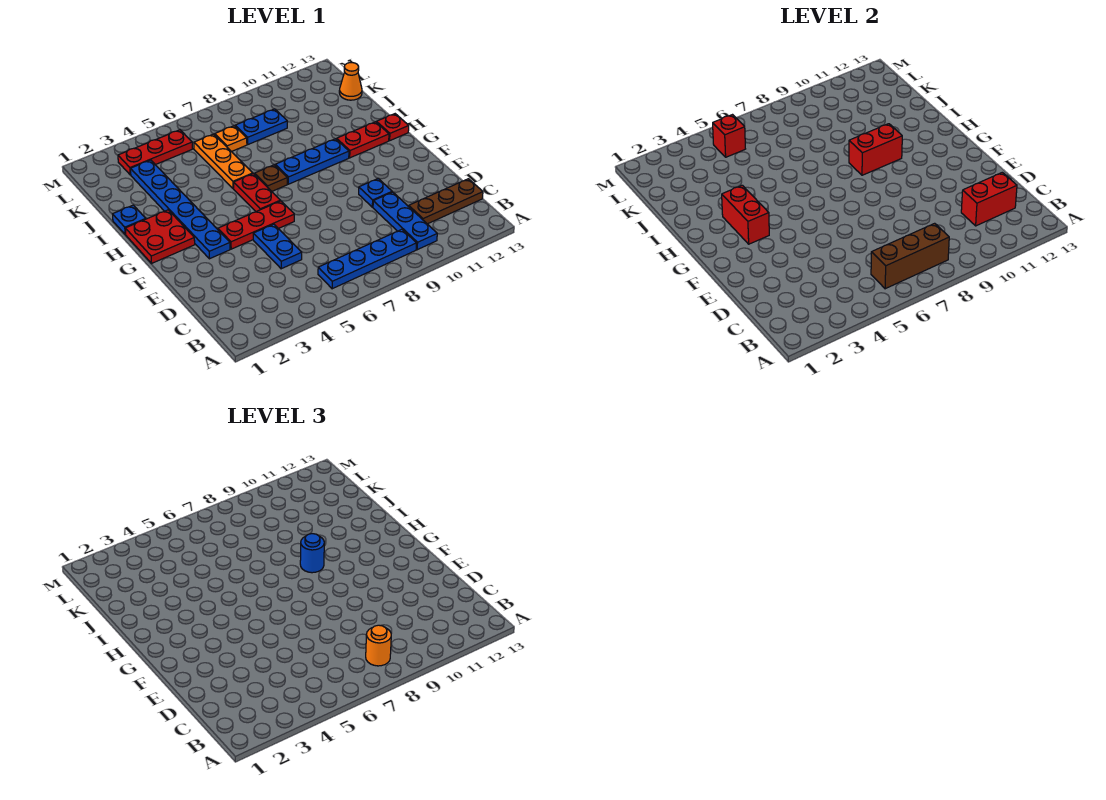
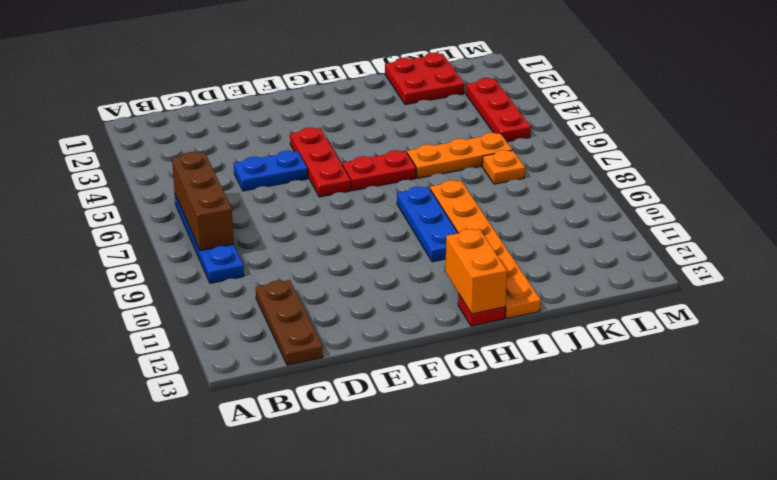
orange brick H12:H13 level 2 -> none
orange plate I8:I13 level 1 -> none
red plate J1:K2 level 1 -> red plate G1:H2 level 1
none -> blue plate B10:D10 level 1
none -> blue plate E10 level 1
none -> blue plate F3:K3 level 1

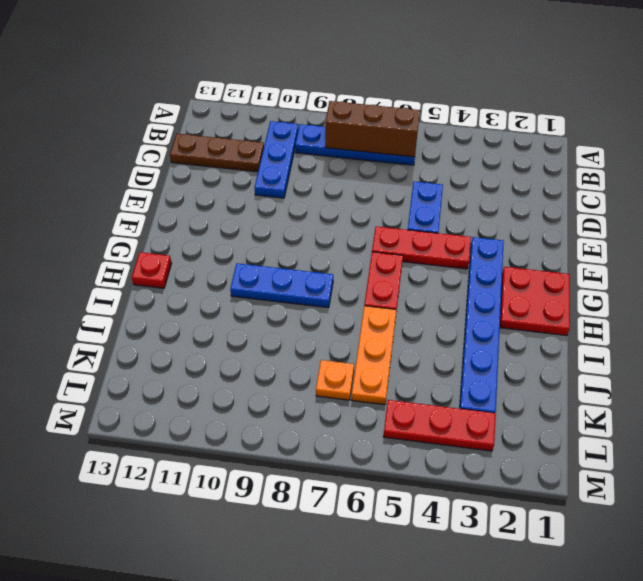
none -> blue plate E10 level 1
none -> brown plate H7 level 1
none -> red plate H11:H12 level 1

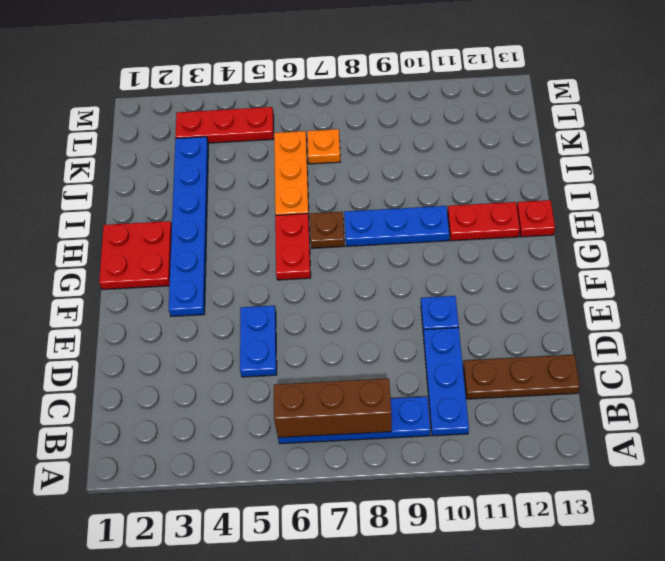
none -> red plate F4:F6 level 1
none -> blue plate I1 level 1
none -> blue plate K8:K9 level 1

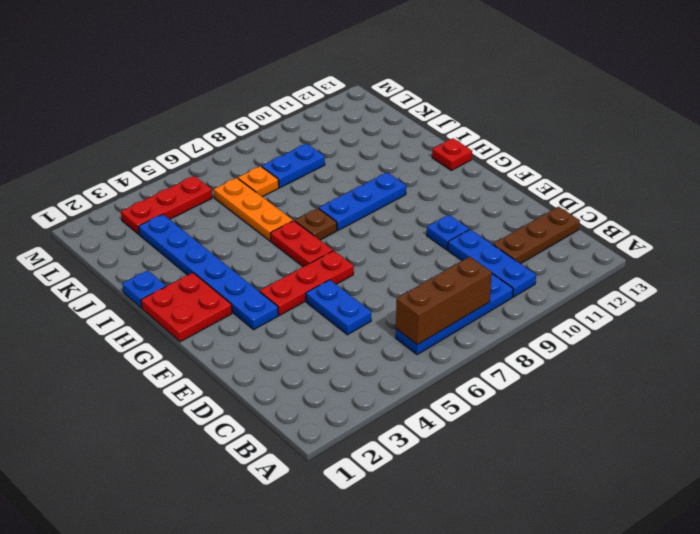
none -> red plate H11:H12 level 1
none -> orange cone K13 level 1
none -> red brick C11:C12 level 2

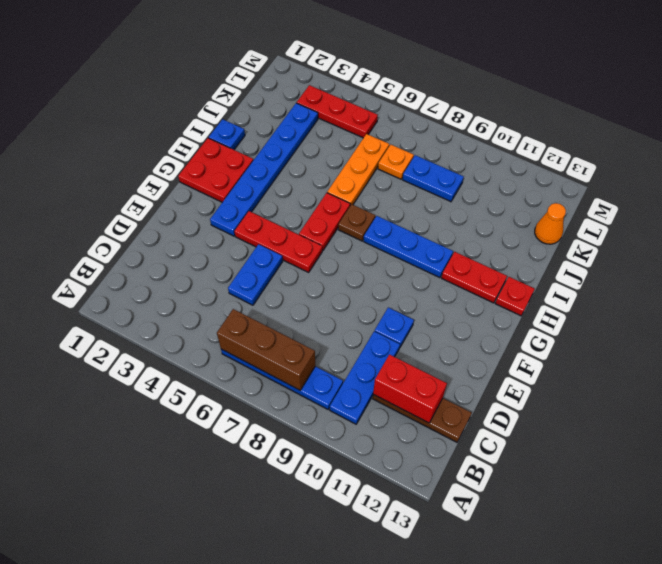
none -> red brick G3:H3 level 2
none -> red brick H9:H10 level 2
none -> red brick L5 level 2

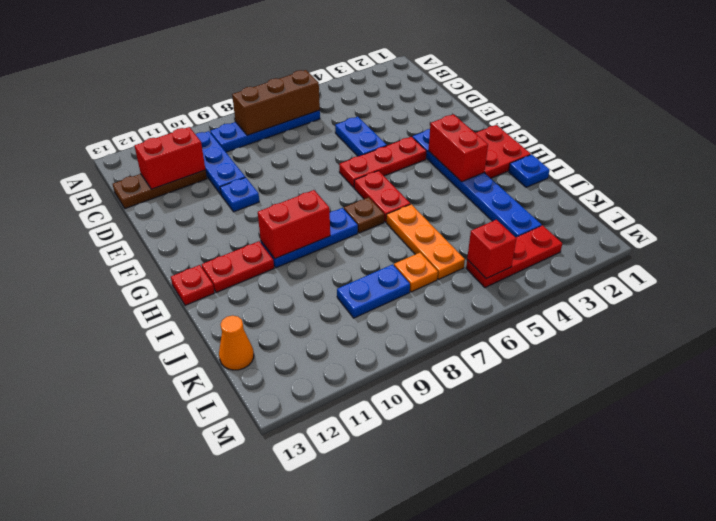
none -> orange round brick B8 level 3
none -> blue round brick H9 level 3

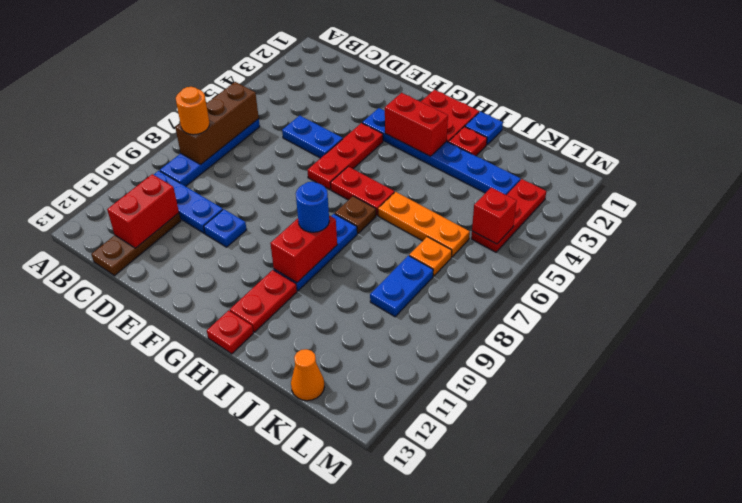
red plate I2 level 1 -> none

